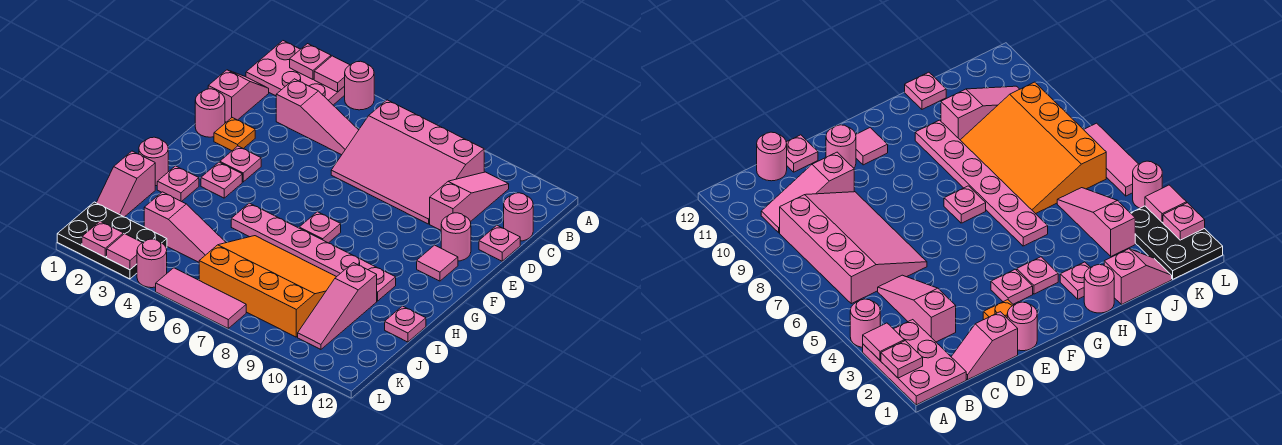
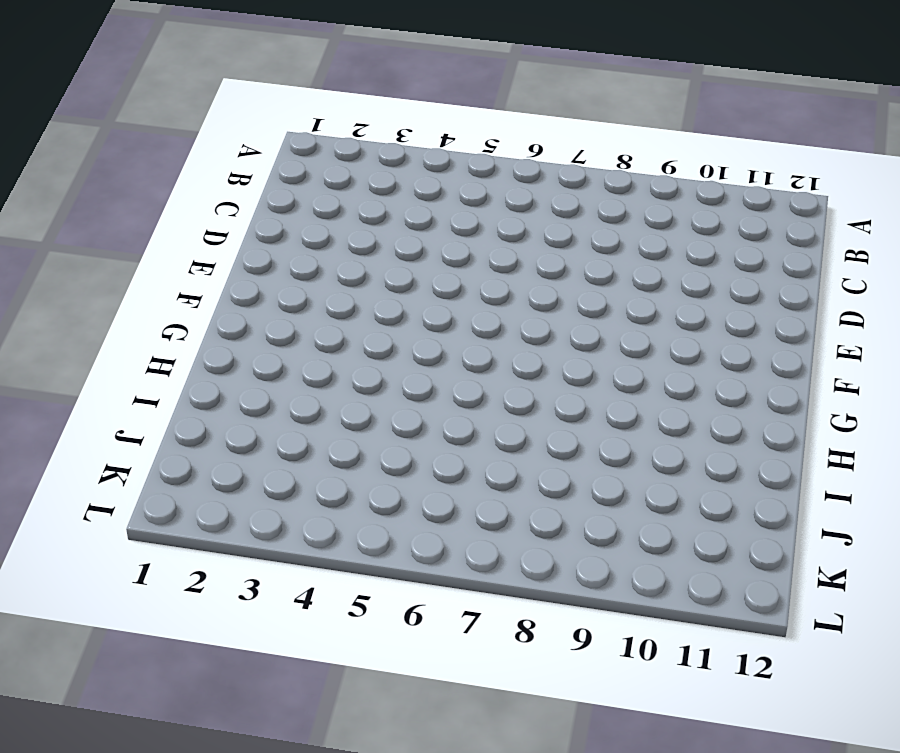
none -> pink plate A1:B3 level 1
none -> pink round brick A4 level 1
none -> pink slope B6:D9 level 1 top B
none -> pink slope B10:D10 level 1 top D

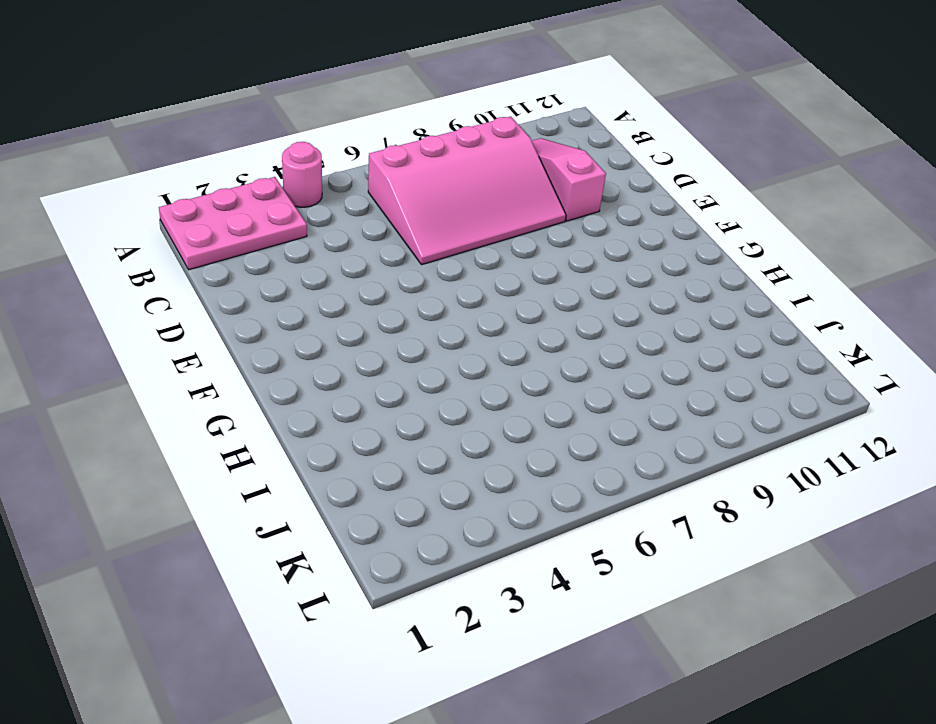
none -> pink slope C1:D1 level 1 top D
none -> pink slope C3:C5 level 1 top 3
none -> pink round brick C12 level 1
none -> pink plate D12 level 1

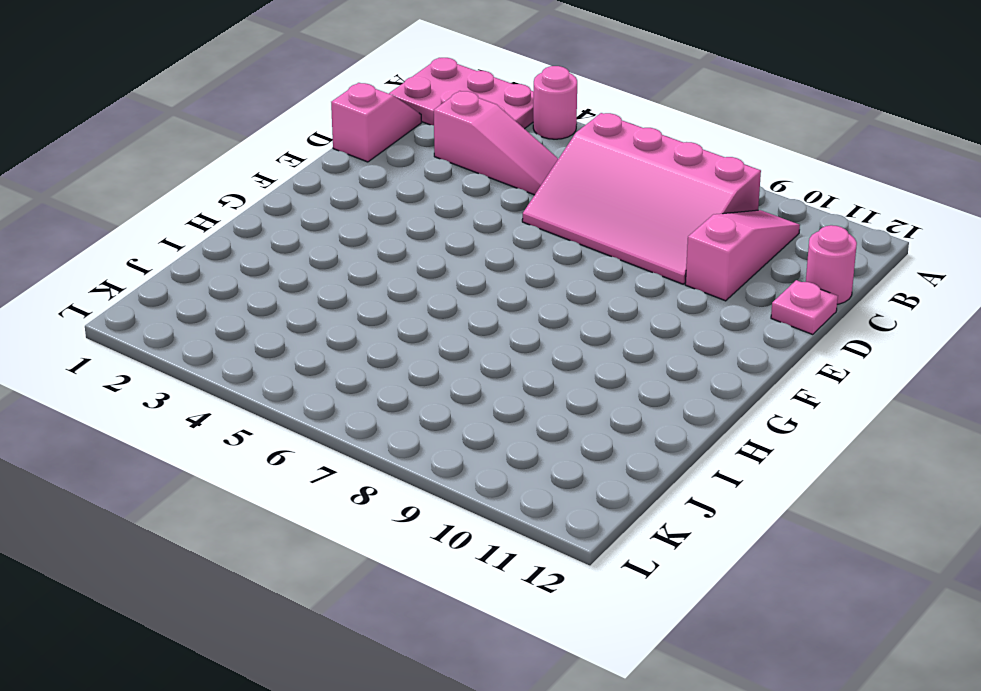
none -> pink round brick E1 level 1
none -> orange plate E2 level 1
none -> pink round brick E11 level 1
none -> pink plate F3 level 1

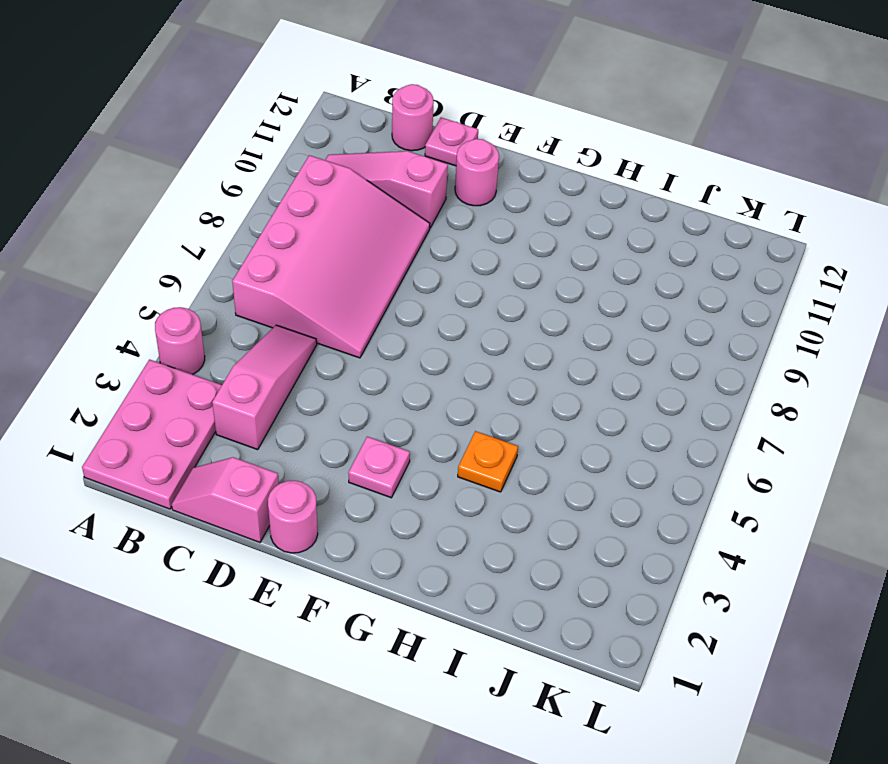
orange plate H4 level 1 -> orange plate E2 level 1
none -> pink tile F11 level 1
none -> pink plate G3 level 1
none -> pink plate G7 level 1
none -> pink round brick H1 level 1

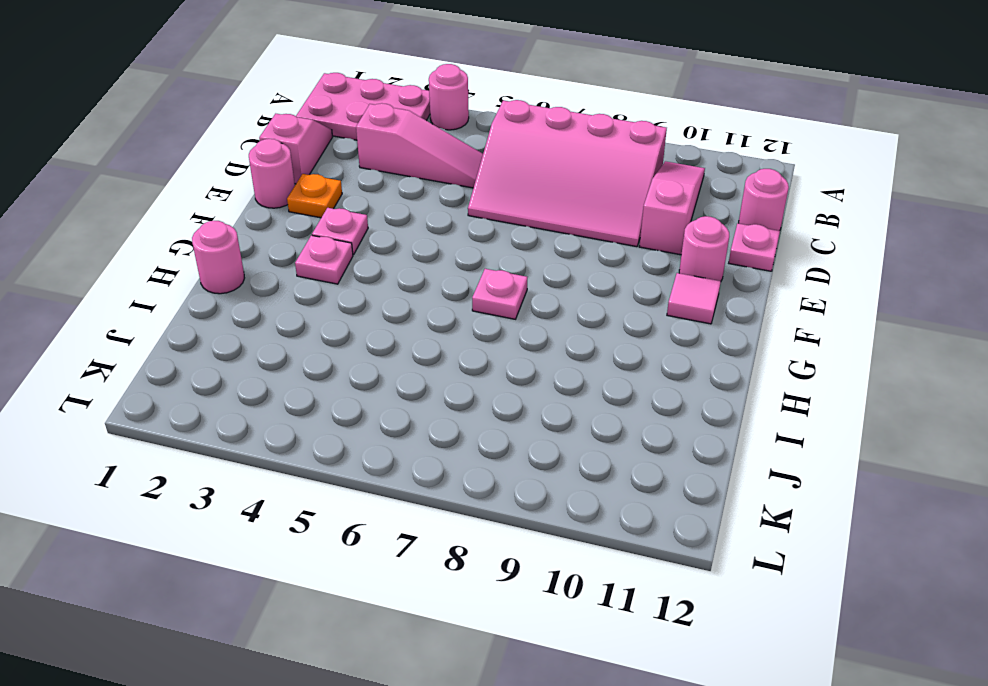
none -> pink plate H2 level 1
none -> pink plate H5:H10 level 1
none -> pink slope I1:J1 level 1 top I
none -> orange slope I6:K9 level 1 top K

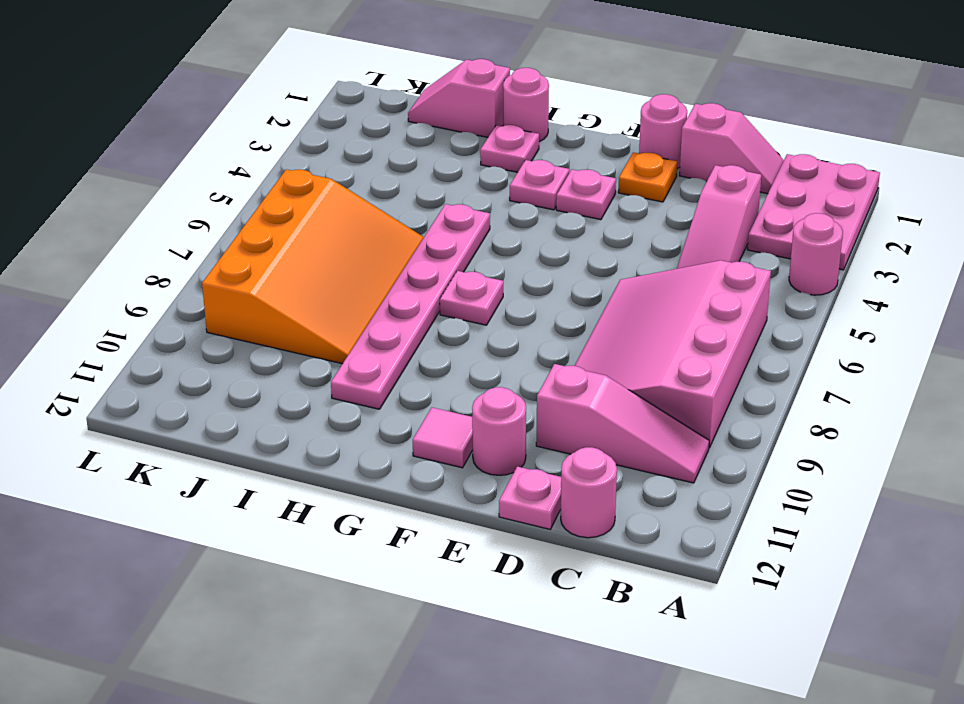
none -> pink slope I10:K10 level 1 top I
none -> pink plate I12 level 1
none -> pink slope J3:J5 level 1 top 3
none -> black plate K1:L3 level 1

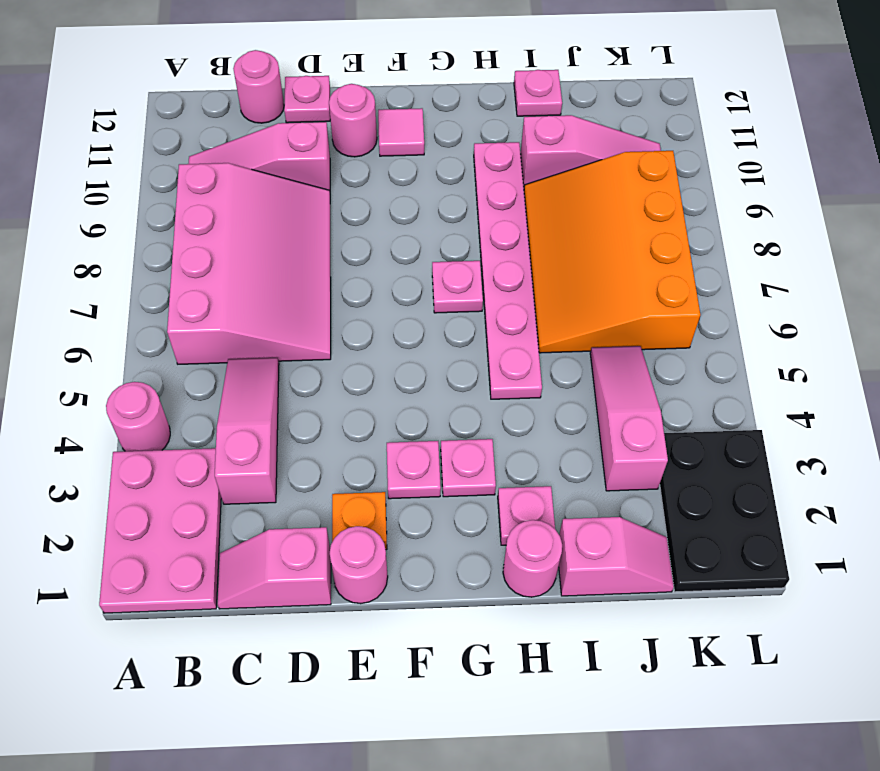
none -> pink round brick L4 level 1
none -> pink tile L5:L7 level 1
none -> pink plate A2 level 2
none -> pink tile A3 level 2

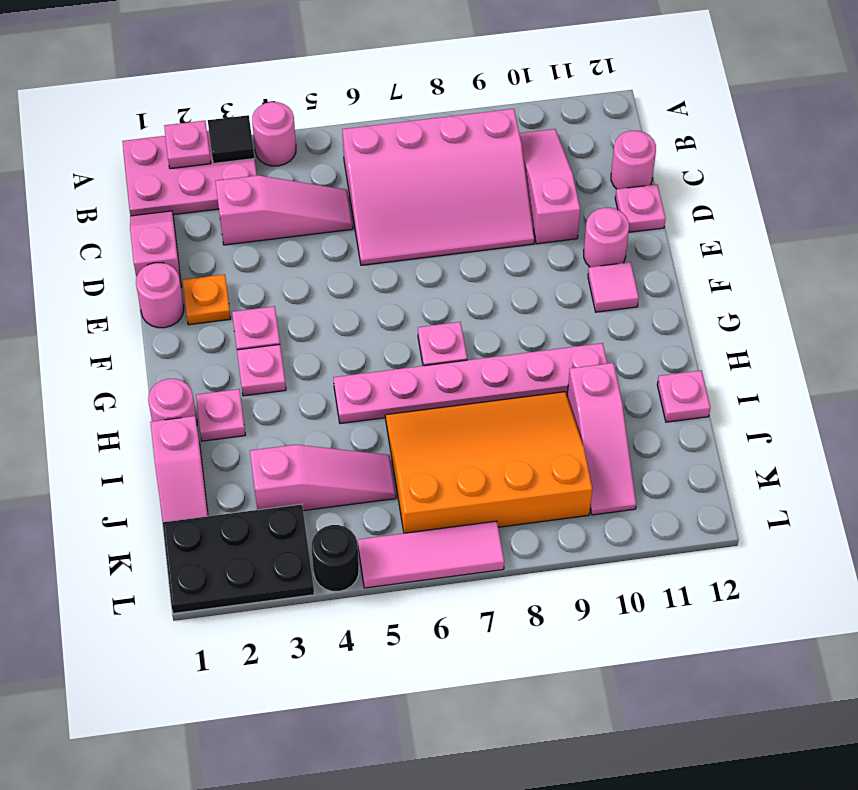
black tile A3 level 2 -> pink tile A3 level 2
black round brick L4 level 1 -> pink round brick L4 level 1
none -> pink plate L2 level 2
none -> pink tile L3 level 2

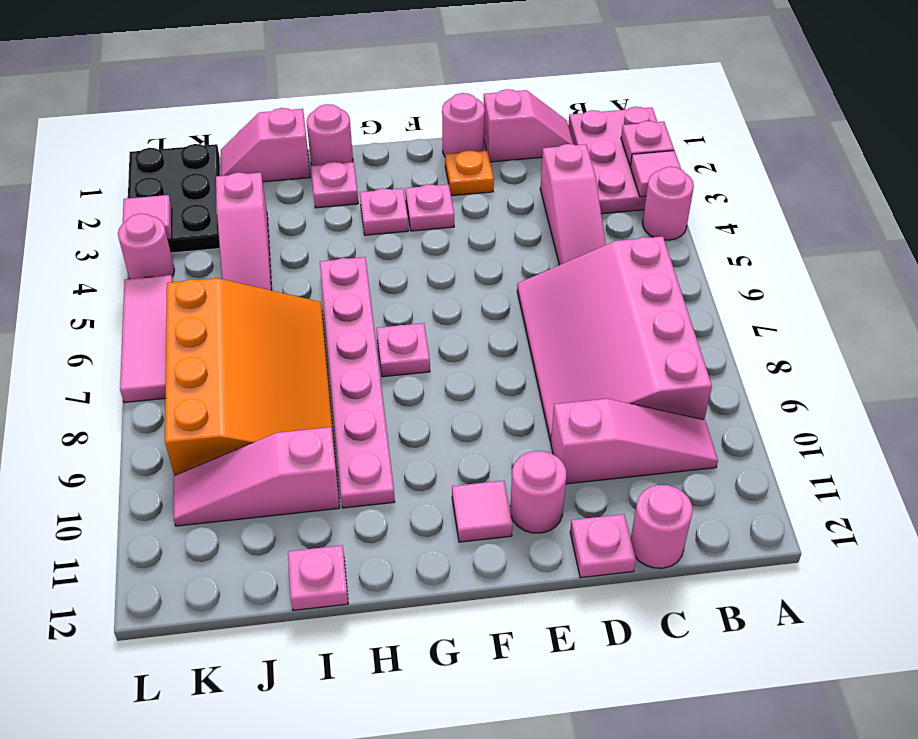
none -> pink plate L2 level 2

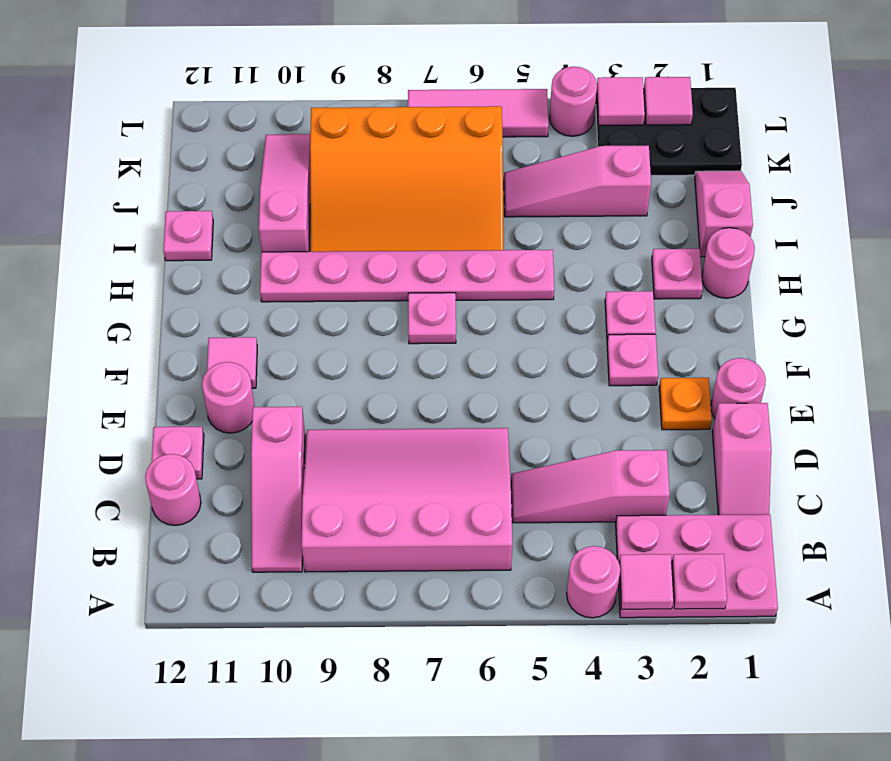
pink tile L2 level 2 -> pink plate L2 level 2

